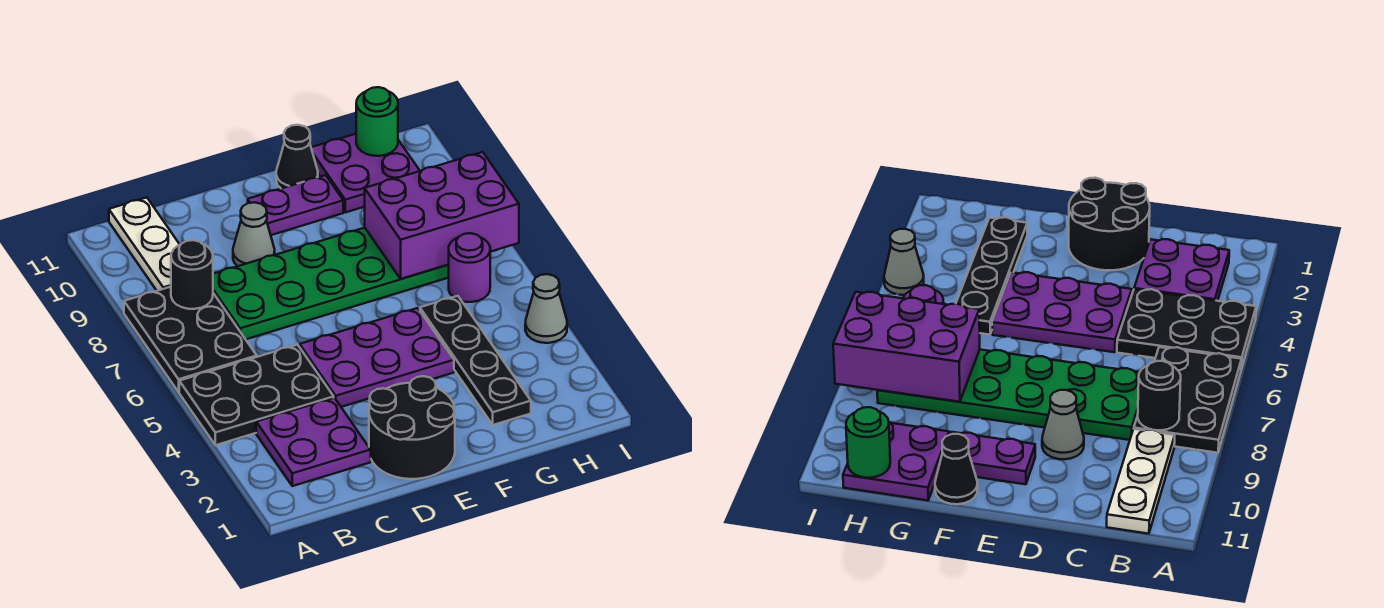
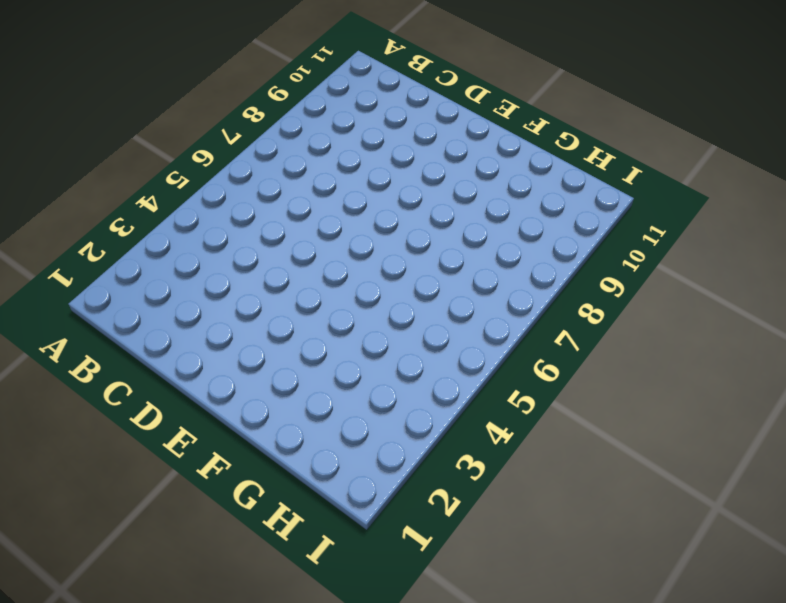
none -> black plate A4:C5 level 1
none -> black plate A6:B8 level 1
none -> purple plate B2:C3 level 1

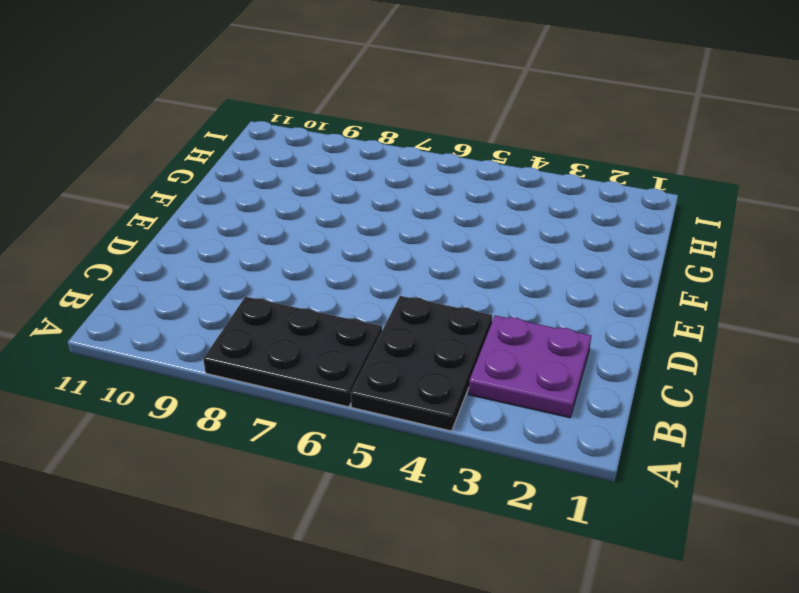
none -> white plate B9:B11 level 1
none -> green plate C7:H8 level 1
none -> black round brick D1:E2 level 1

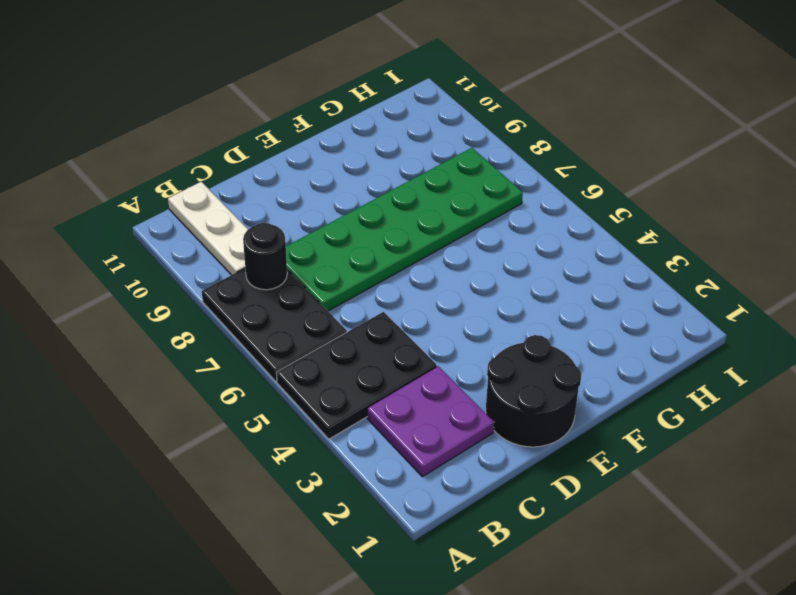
none -> purple plate D4:F5 level 1
none -> grey cone D9 level 1
none -> purple plate E10:F10 level 1

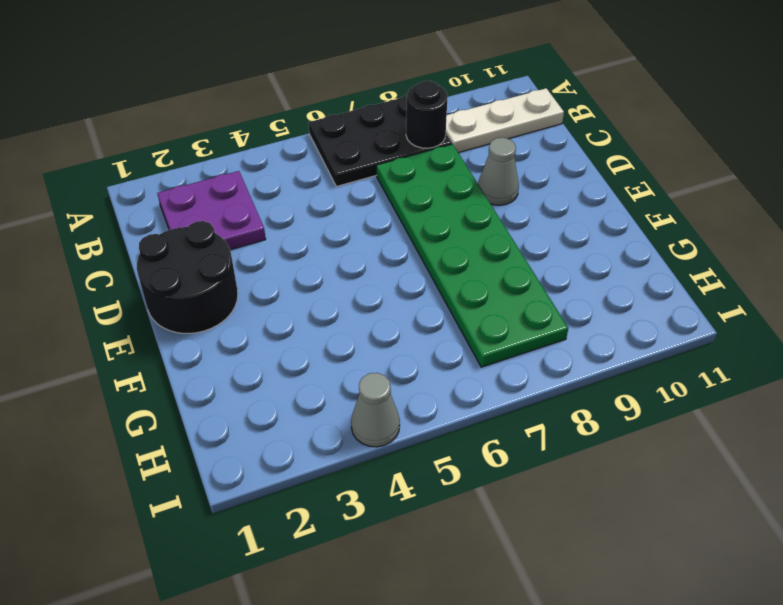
none -> black plate A4:C5 level 1
none -> purple plate D4:F5 level 1
none -> purple plate E10:F10 level 1

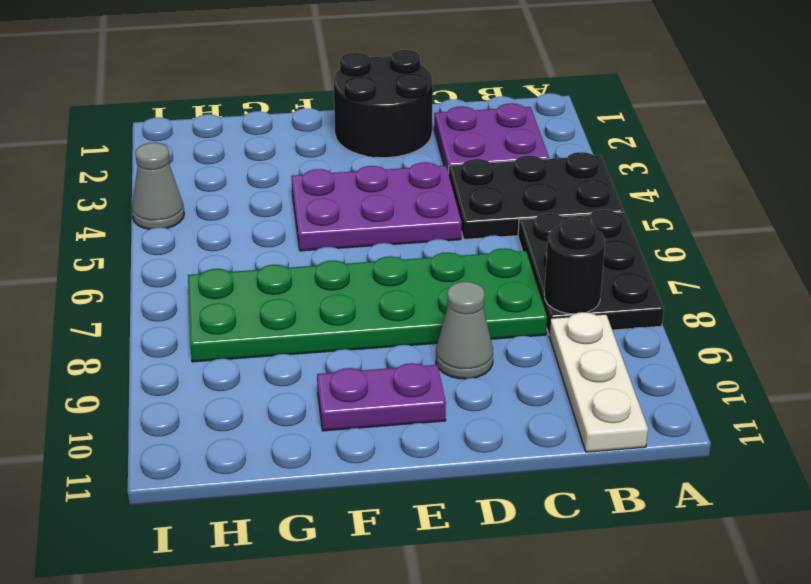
none -> black cone F11 level 1
none -> black plate G2:G5 level 1
none -> purple plate G10:H11 level 1

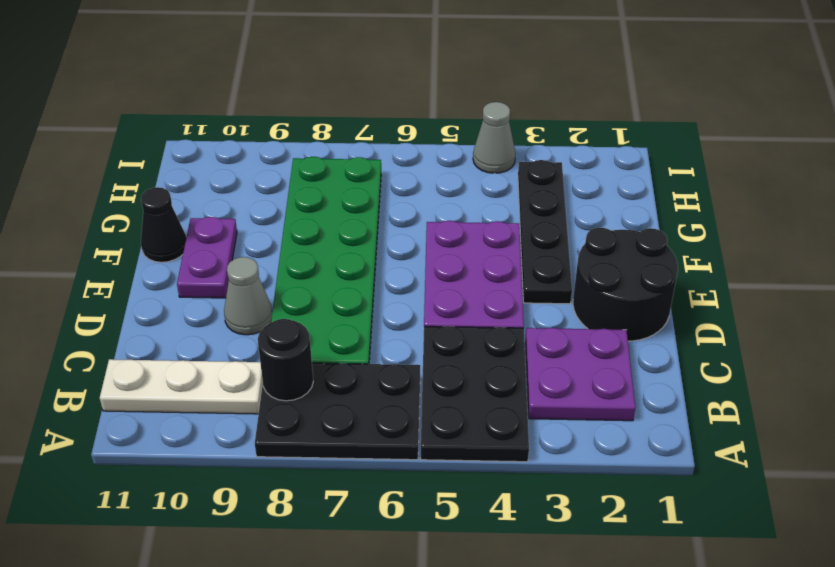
black plate E3:H3 level 1 -> black plate G2:G5 level 1
none -> purple plate G10:H11 level 1
none -> purple round brick H6 level 1
none -> purple brick G7:I8 level 2

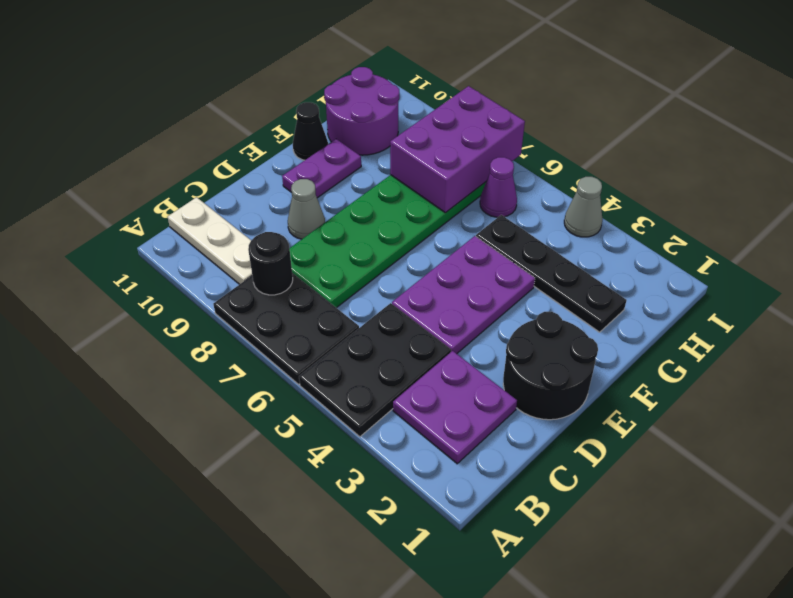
purple round brick G10:H11 level 1 -> purple plate G10:H11 level 1
purple cone H6 level 1 -> purple round brick H6 level 1
none -> green round brick H11 level 2

